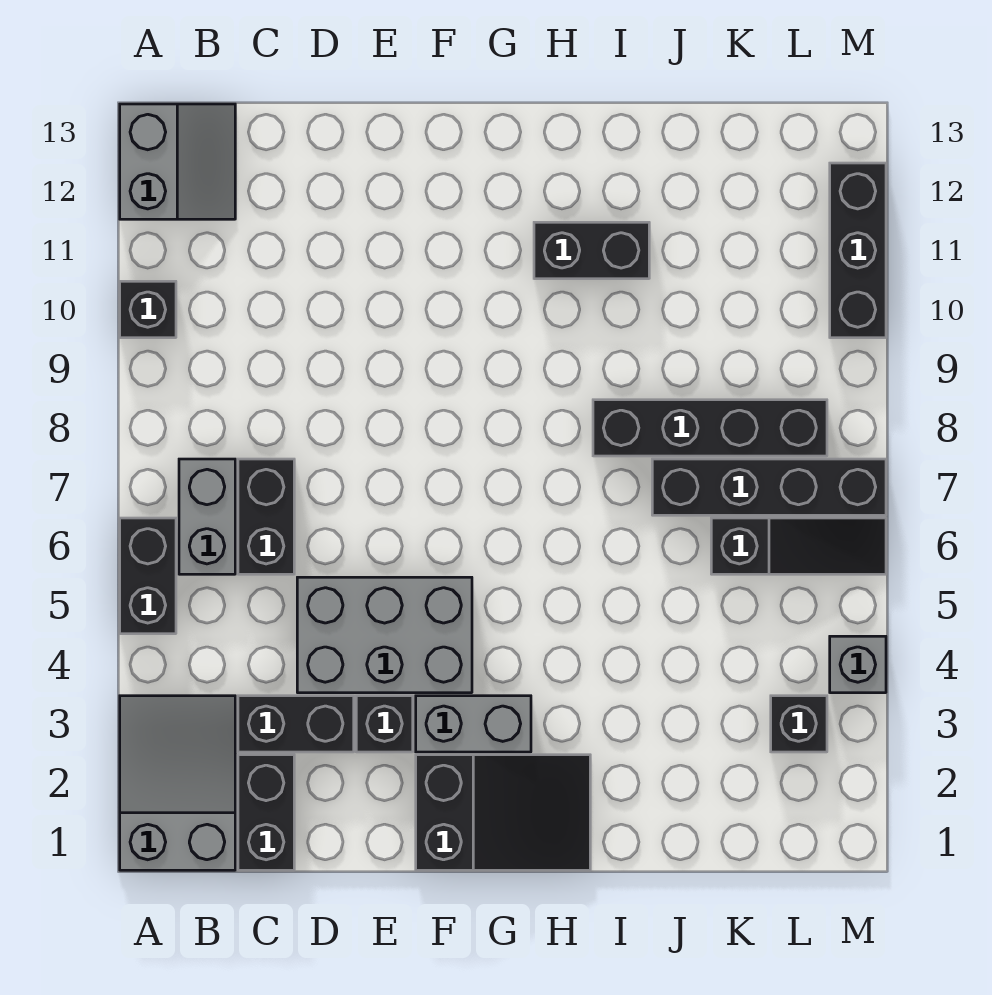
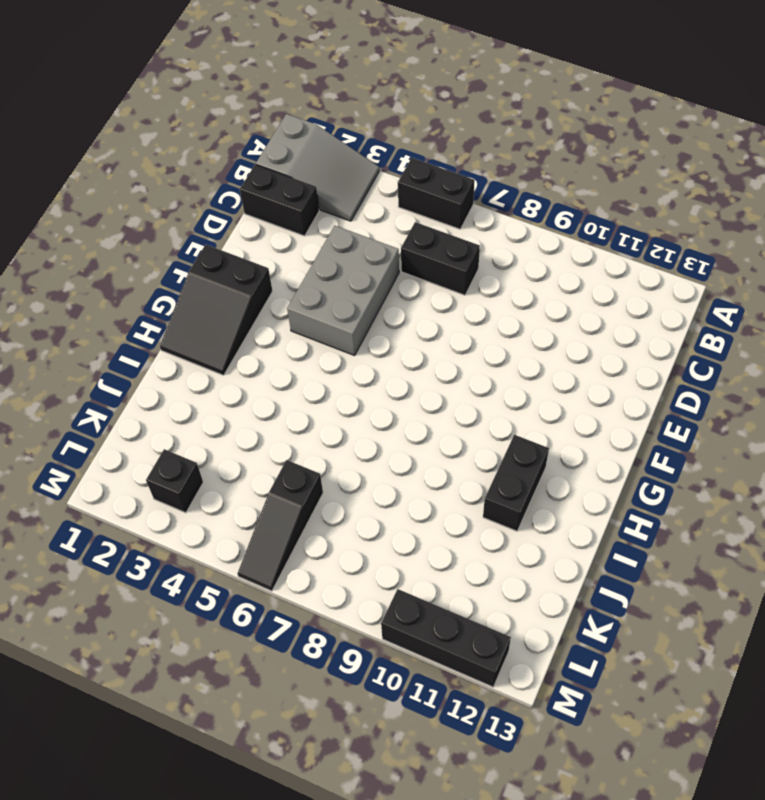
none -> black brick A10 level 1
none -> grey slope A12:B13 level 1 top A
none -> grey brick B6:B7 level 1

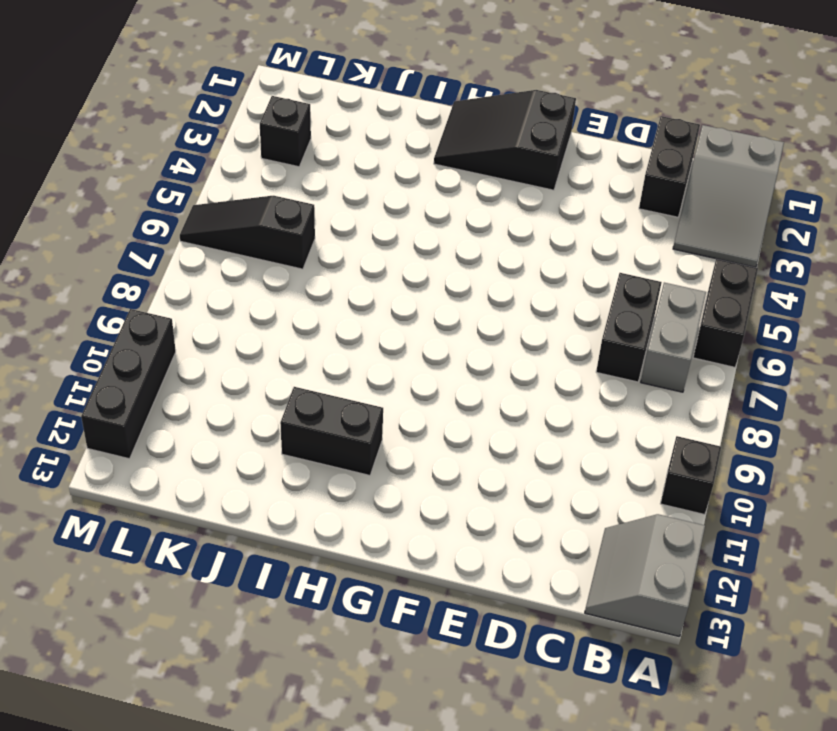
none -> black brick C3:D3 level 1
none -> grey brick D4:F5 level 1
none -> black brick E3 level 1

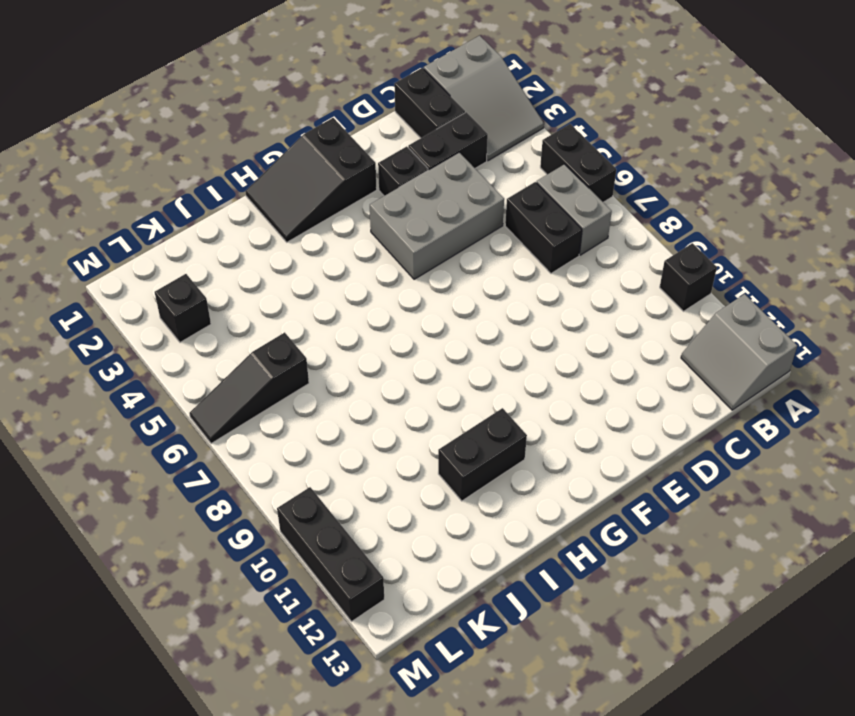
none -> grey brick F3:G3 level 1
none -> black brick I8:L8 level 1
none -> black brick J7:M7 level 1

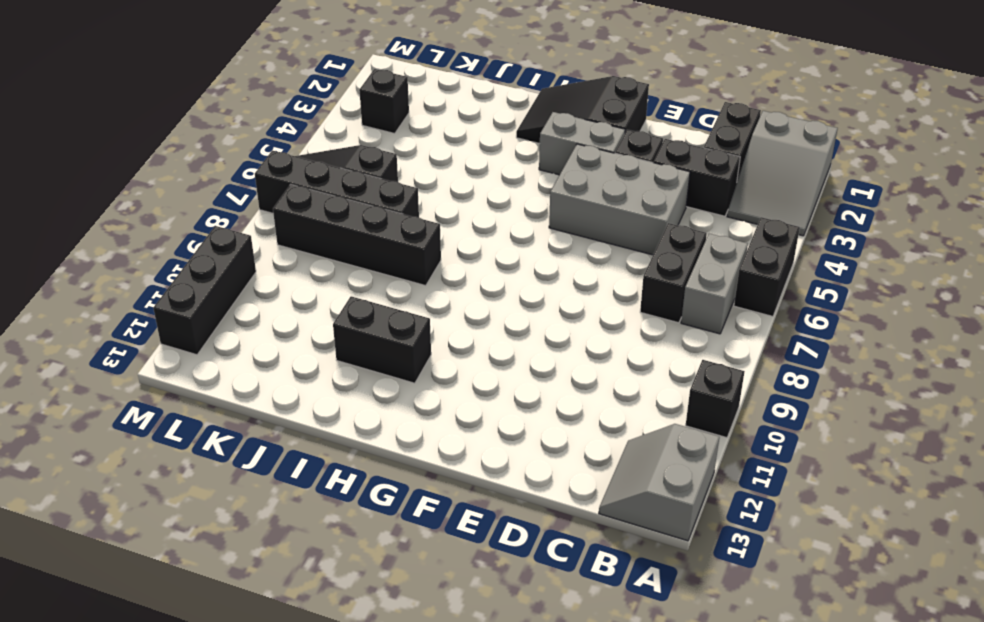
none -> grey brick M4 level 1

